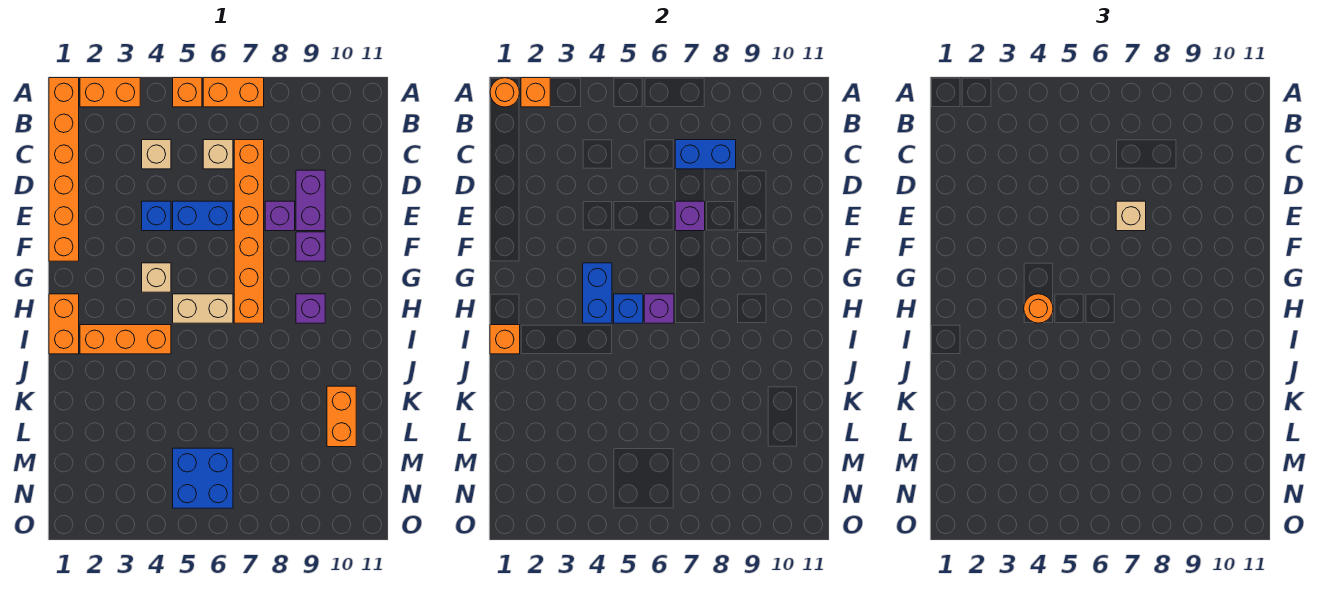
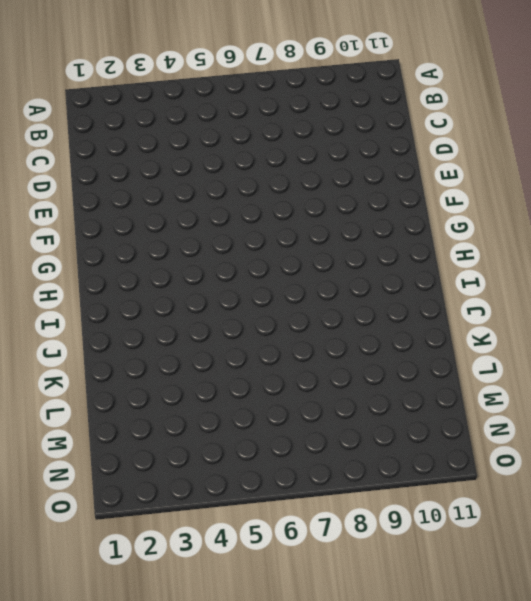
none -> orange brick A1:F1 level 1
none -> orange brick A2:A3 level 1
none -> orange brick A5 level 1

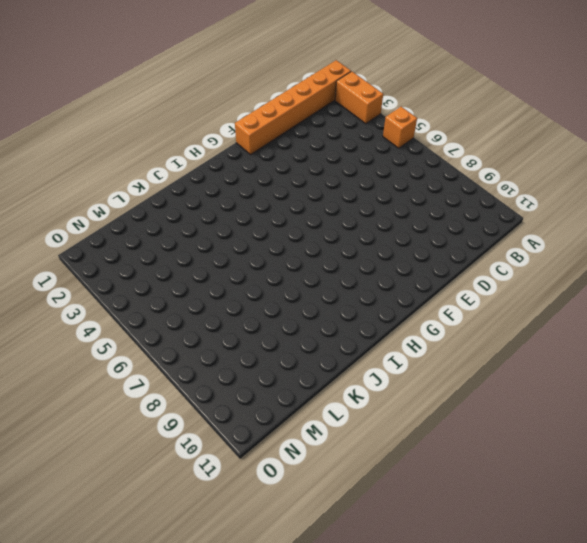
none -> orange brick A6:A7 level 1
none -> tan brick C4 level 1
none -> tan brick C6 level 1

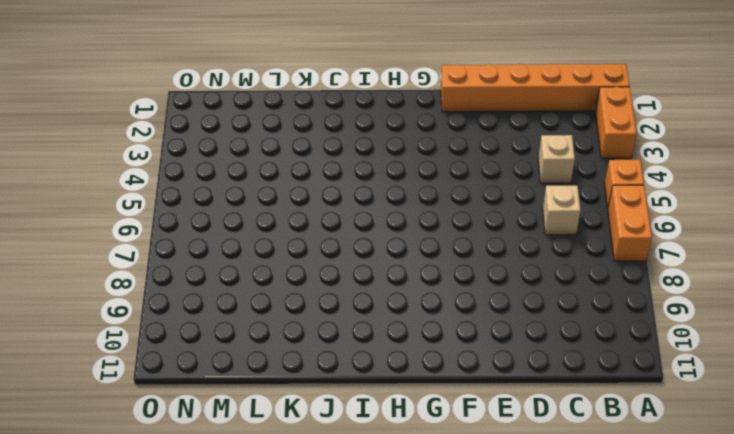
none -> orange brick C7:H7 level 1
none -> purple brick D9:E9 level 1
none -> blue brick E4 level 1

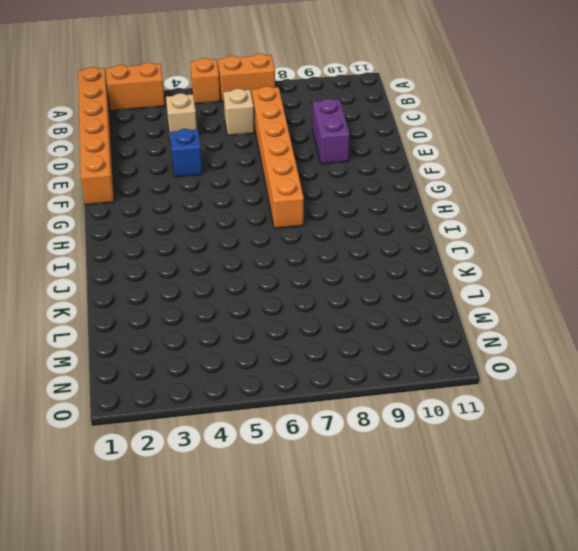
none -> blue brick E5:E6 level 1
none -> purple brick E8 level 1
none -> purple brick F9 level 1

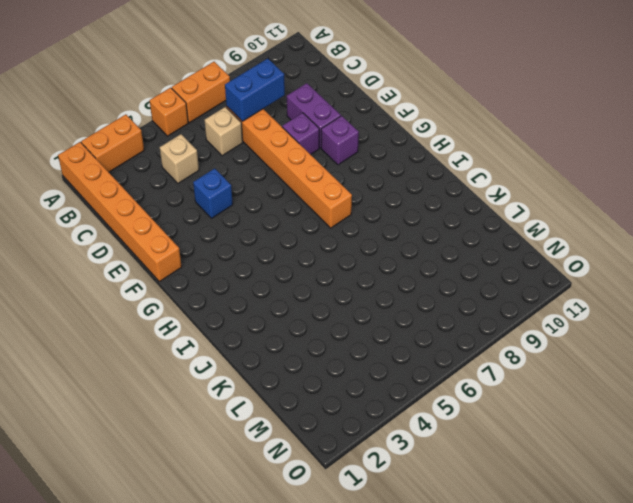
none -> blue brick E5:E6 level 1
none -> tan brick G4 level 1
none -> orange brick H1:I1 level 1

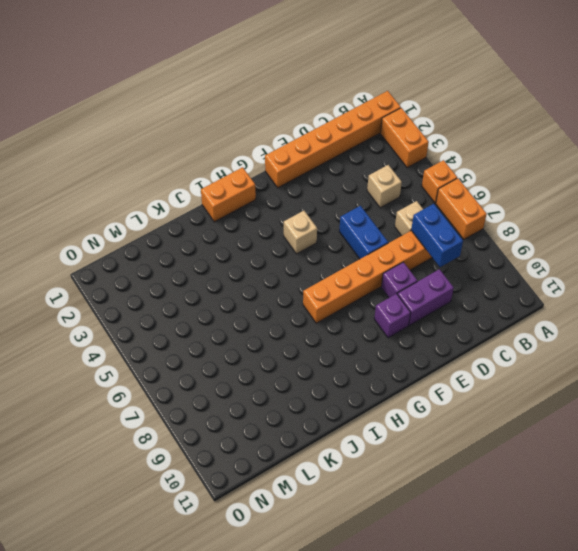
none -> blue brick E4 level 1
none -> tan brick H5:H6 level 1
none -> purple brick H9 level 1

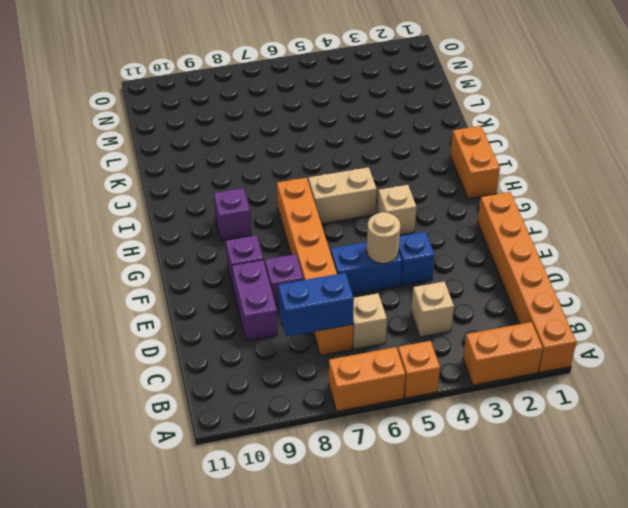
tan round brick E5 level 2 -> none
none -> orange brick I2:I4 level 1
none -> orange brick K10:L10 level 1
none -> blue brick M5:N6 level 1

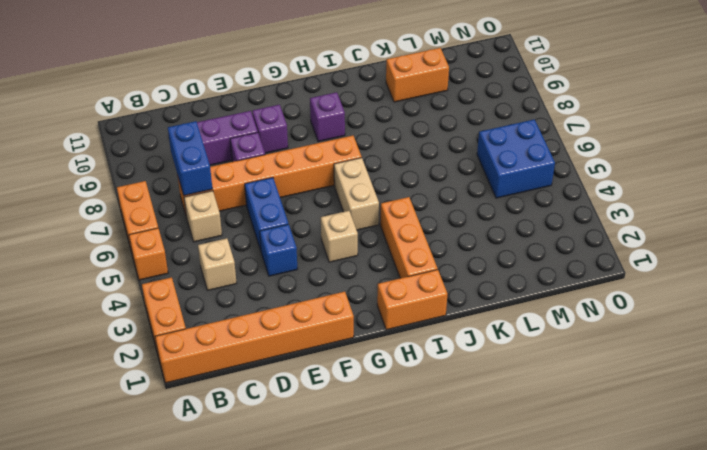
none -> orange round brick A1 level 2
none -> orange brick A2 level 2
none -> purple brick E7 level 2

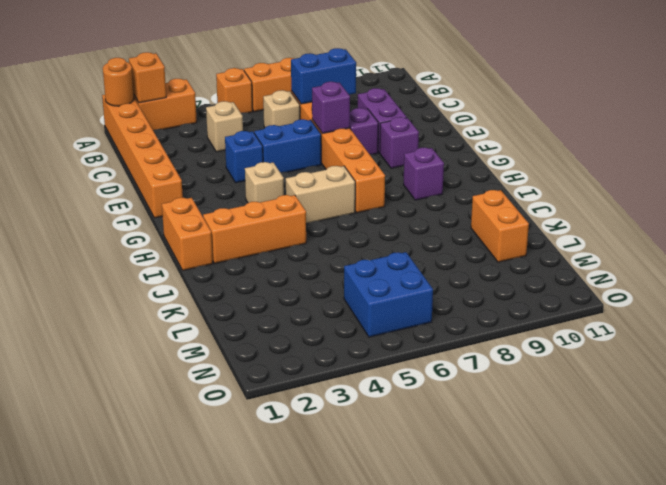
none -> blue brick G4:H4 level 2
none -> blue brick H5 level 2
none -> purple brick H6 level 2

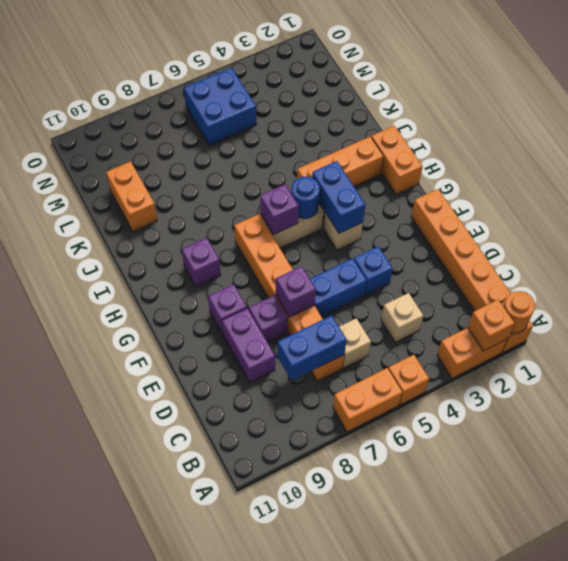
blue round brick H5 level 2 -> blue brick H5 level 2
none -> orange brick I1 level 2
none -> tan brick E7 level 3
none -> orange round brick H4 level 3

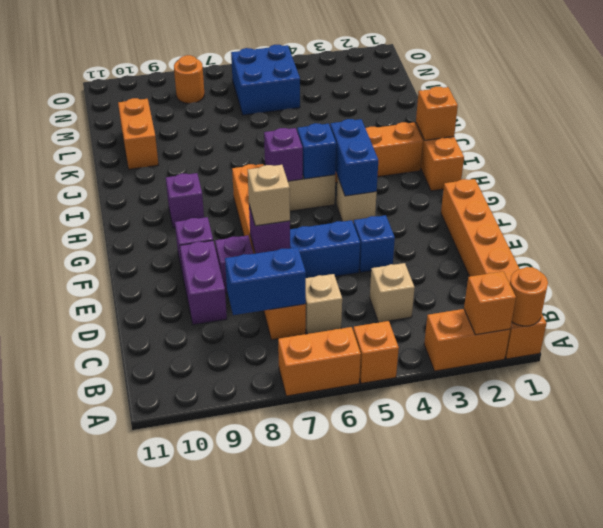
orange round brick N8 level 1 -> orange round brick H4 level 3

